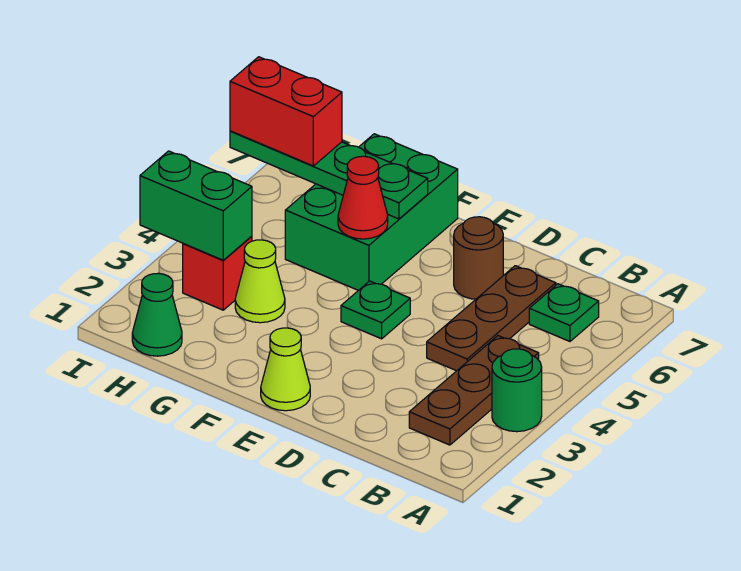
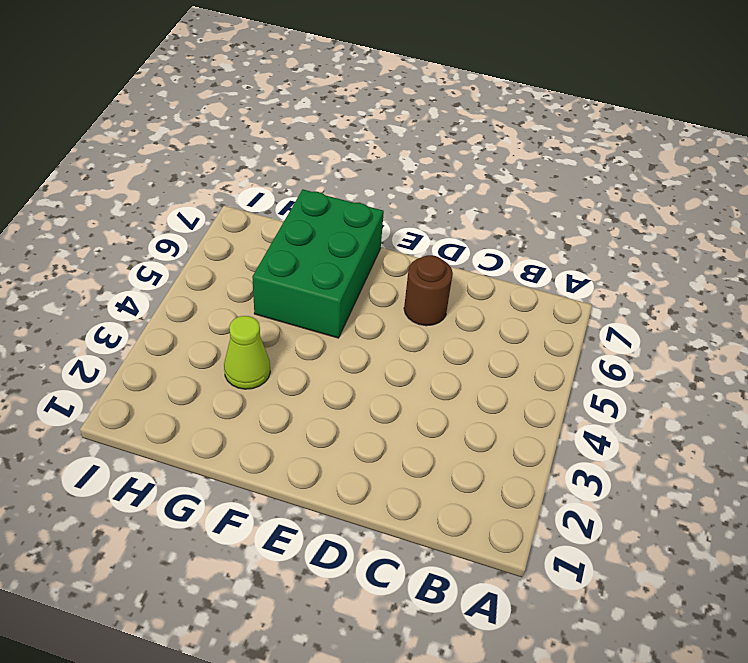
none -> green round brick A3 level 1
none -> brown plate B2:B4 level 1
none -> green plate B6 level 1

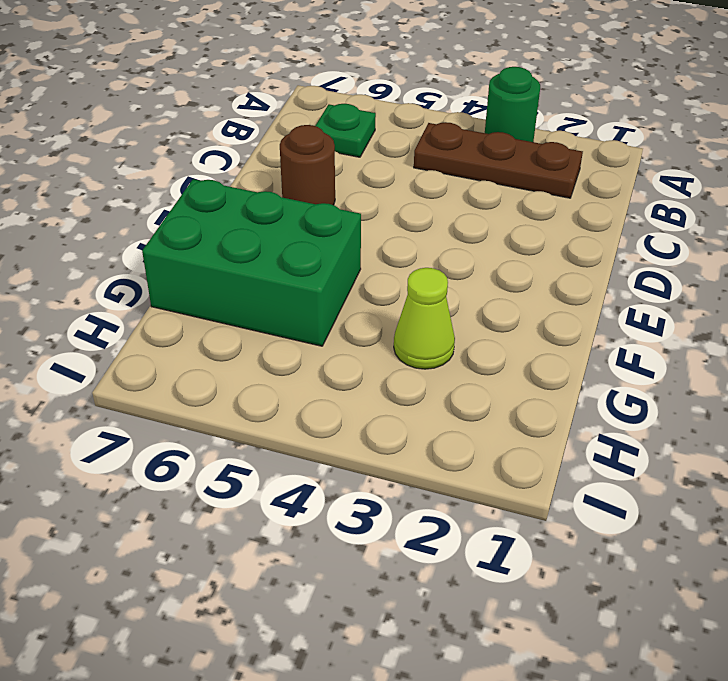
none -> brown plate C4:C6 level 1
none -> lime cone E1 level 1
none -> green plate E4 level 1

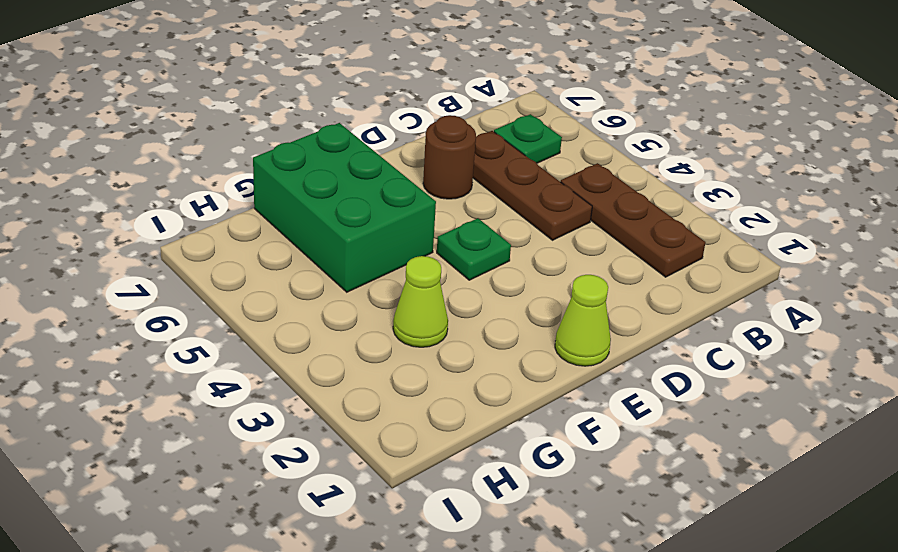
none -> green round brick A3 level 1
none -> green cone H1 level 1
none -> red brick H3 level 1

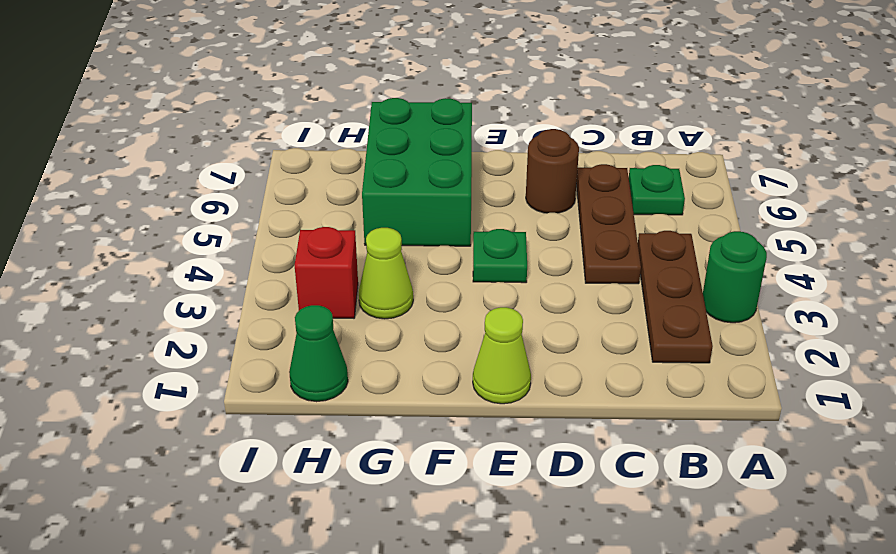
none -> red cone F5 level 2
none -> green plate F6:I6 level 2
none -> green brick H3:I3 level 2

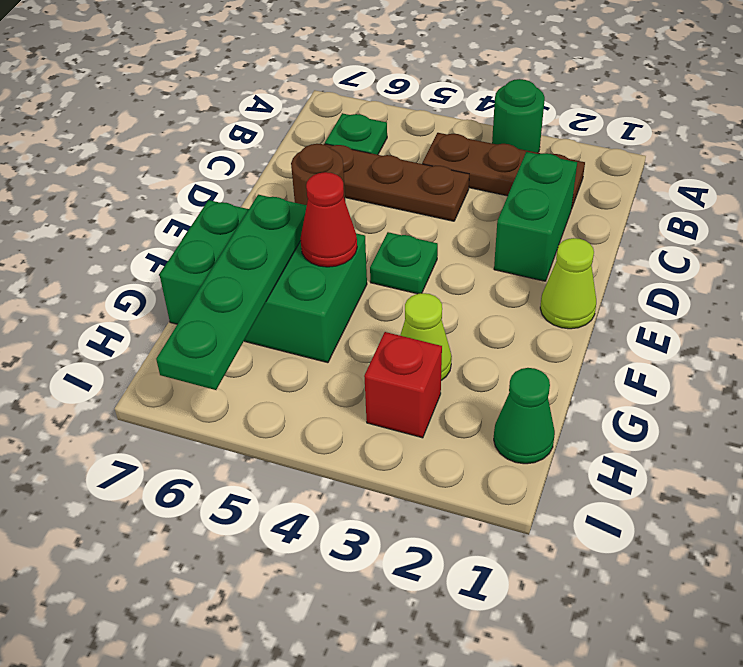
green brick C2:D2 level 1 -> green brick H3:I3 level 2
none -> red brick H6:I6 level 3

